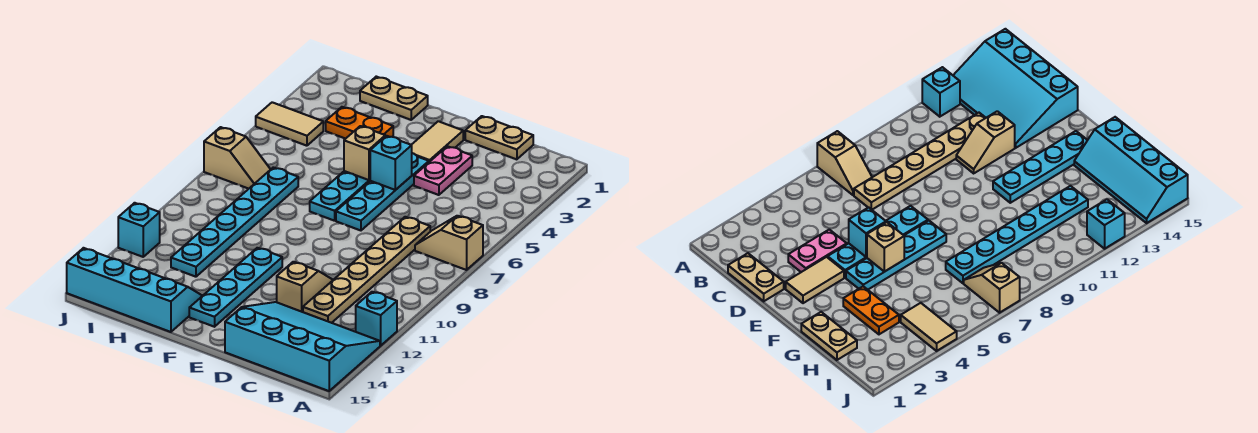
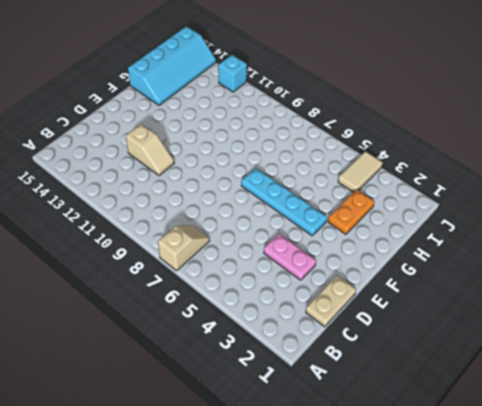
none -> cyan brick A12 level 1
none -> cyan slope A13:D15 level 1 top 15
none -> tan plate C7:C12 level 1

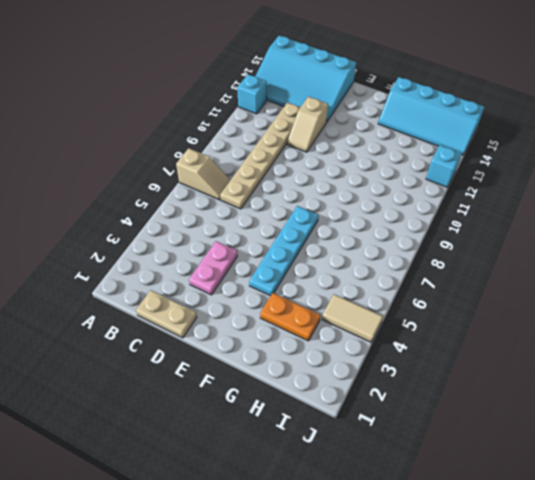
none -> tan tile E2:E3 level 1
none -> cyan plate E4:E7 level 1
none -> cyan plate F11:F14 level 1

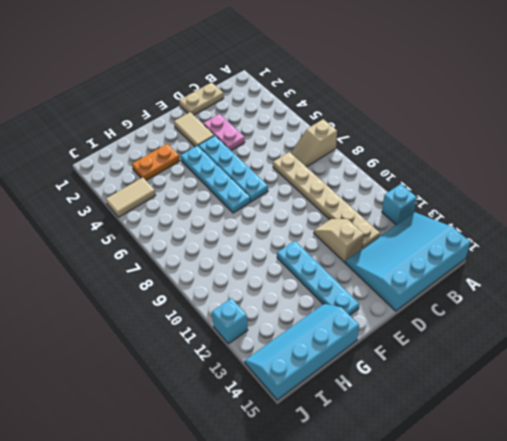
none -> tan plate G1:H1 level 1
none -> cyan plate H7:H12 level 1
none -> tan slope I7:J7 level 1 top J

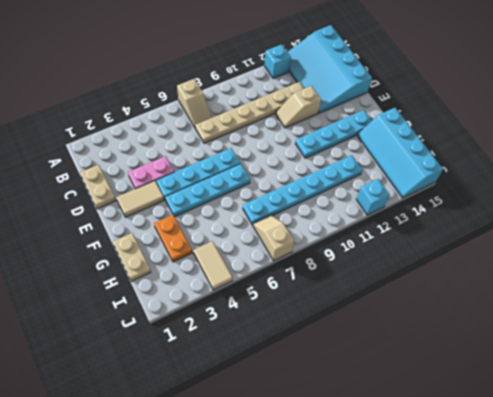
none -> cyan brick E5 level 2
none -> tan brick F5 level 2

